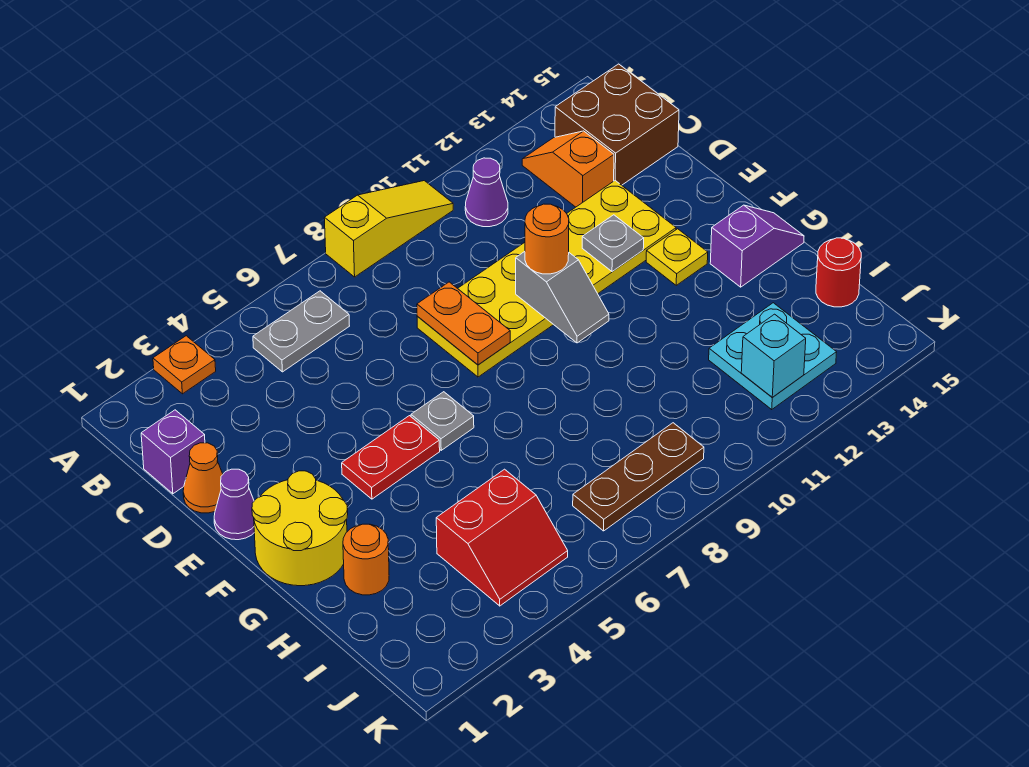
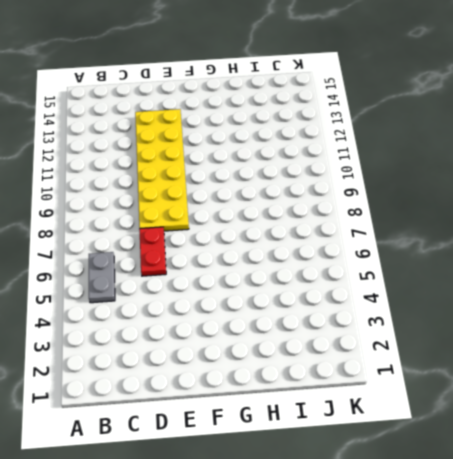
red plate D6:D7 level 1 -> red plate F4:F5 level 1
none -> orange plate A3 level 1
none -> yellow slope A8:A10 level 1 top 8
none -> purple cone B11 level 1

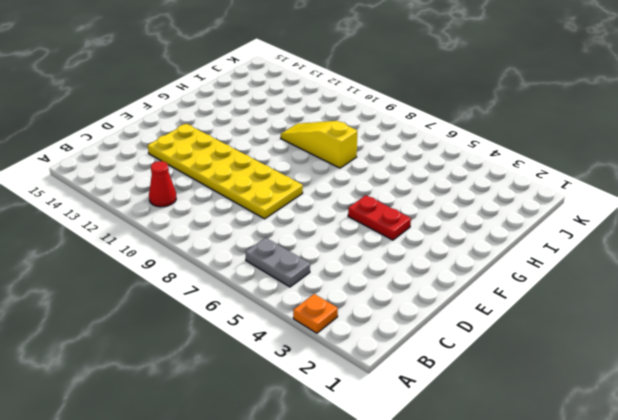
red cone B11 level 1 -> purple cone B11 level 1
yellow slope H8:H10 level 1 top 8 -> yellow slope A8:A10 level 1 top 8
none -> orange slope B13:C13 level 1 top C
none -> brown brick B14:C15 level 1
none -> purple brick C1 level 1

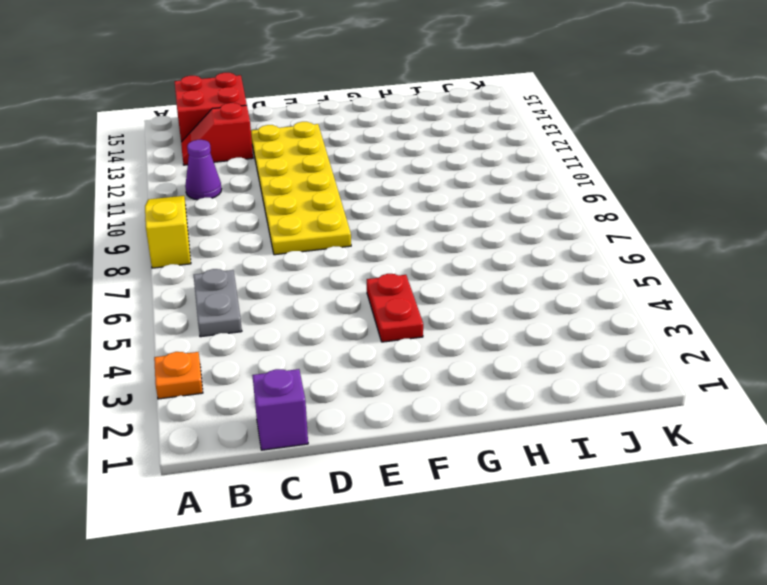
red slope B13:C13 level 1 top C -> orange slope B13:C13 level 1 top C
red brick B14:C15 level 1 -> brown brick B14:C15 level 1
none -> orange cone D1 level 1
none -> purple cone E1 level 1
none -> yellow round brick F1:G2 level 1

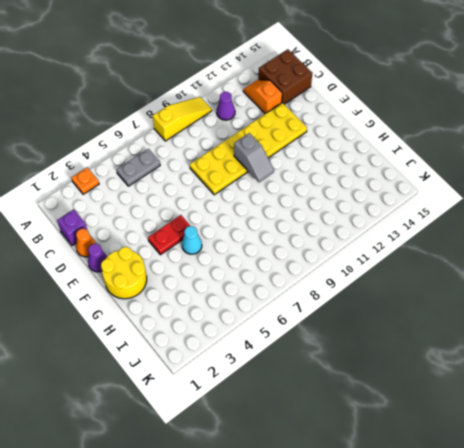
cyan cone G5 level 1 -> none
none -> grey plate F6 level 1
none -> yellow plate F13 level 1
none -> purple slope G14:G15 level 1 top 14

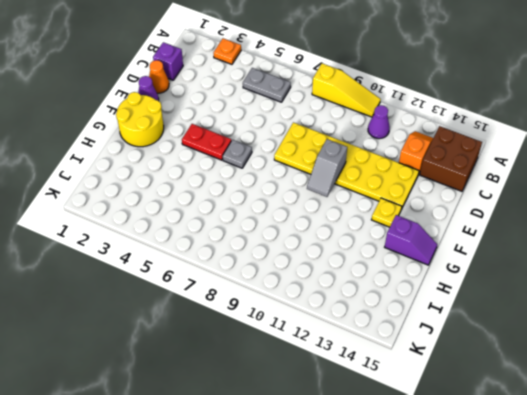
none -> orange round brick H2 level 1
none -> red slope I4:J5 level 1 top I
none -> cyan plate I12:J13 level 1

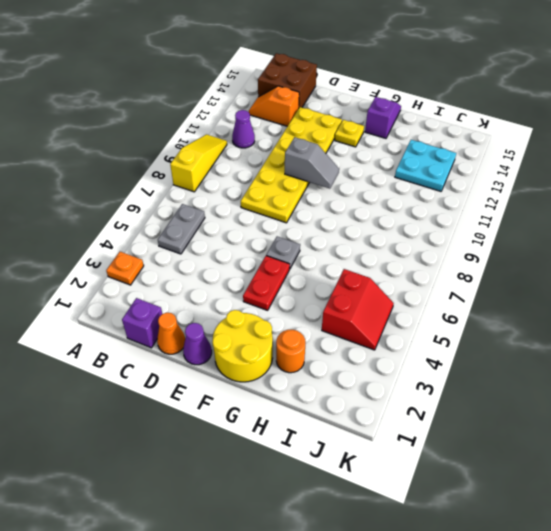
none -> red round brick I15 level 1
none -> brown plate J7:J9 level 1
none -> orange plate D8:E8 level 2

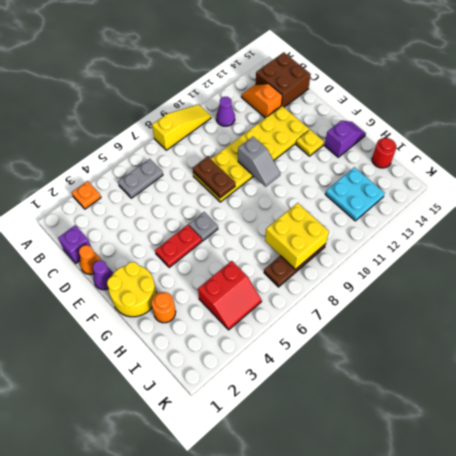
brown plate D8:E8 level 2 -> orange plate D8:E8 level 2
yellow brick I8:J9 level 2 -> none
none -> grey plate E12 level 2
none -> cyan brick J12 level 2
none -> orange round brick E10 level 3

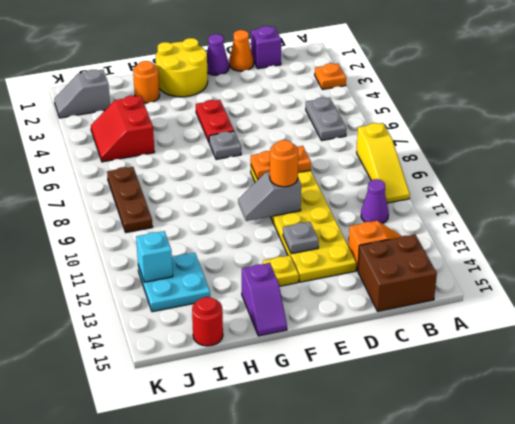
grey slope J2:K2 level 1 top J -> none

